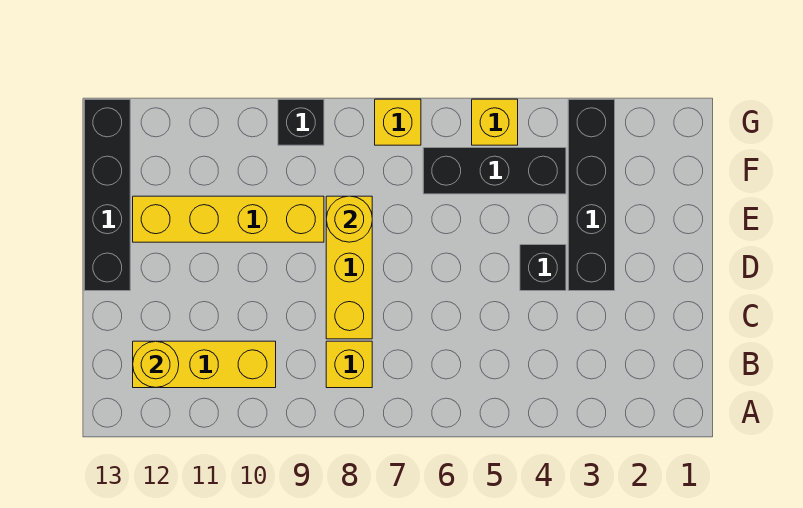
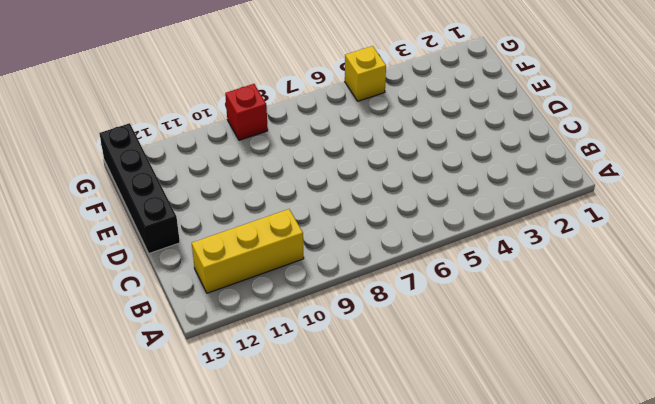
red brick G9 level 1 -> black brick G9 level 1
none -> yellow brick B8 level 1
none -> yellow brick C8:E8 level 1
none -> black brick D3:G3 level 1

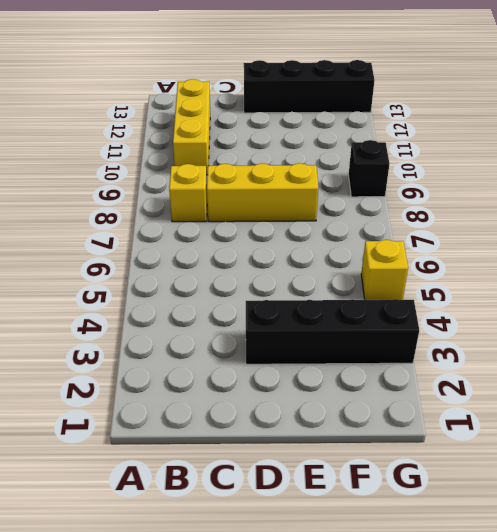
none -> black brick D4 level 1
none -> yellow brick E9:E12 level 1
none -> black brick F4:F6 level 1

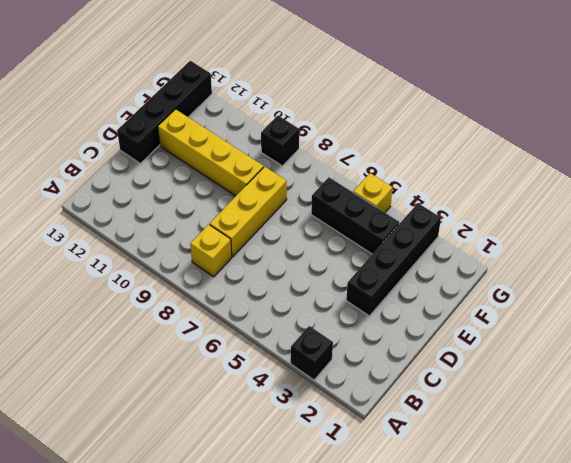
black brick A3 level 1 -> black brick D4 level 1
none -> yellow brick B10:B12 level 1
none -> yellow brick G7 level 1
none -> yellow round brick B12 level 2

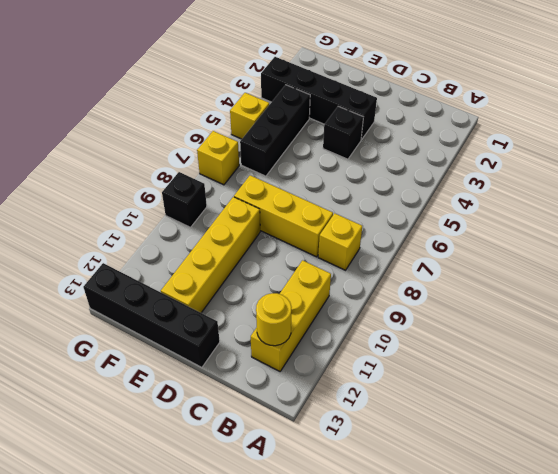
none -> yellow round brick E8 level 2

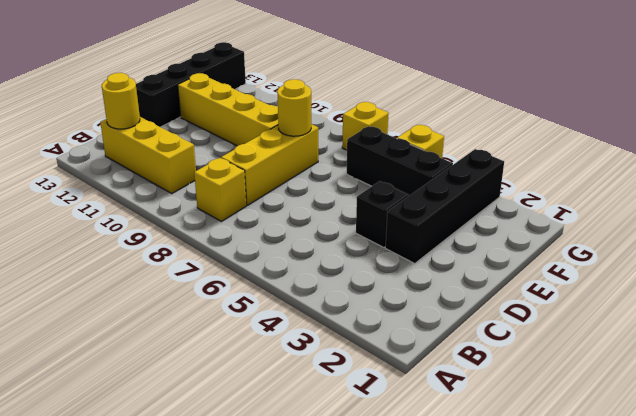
none -> black brick G9 level 1

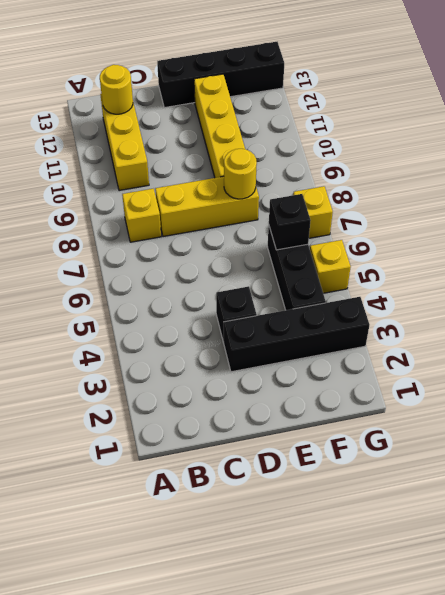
black brick F6 level 2 -> black brick G9 level 1

